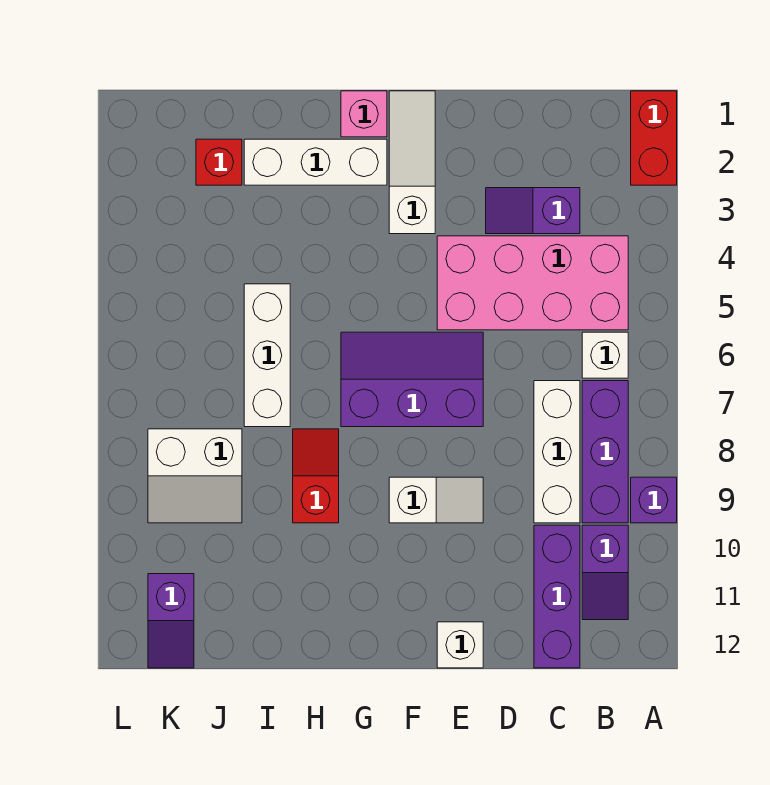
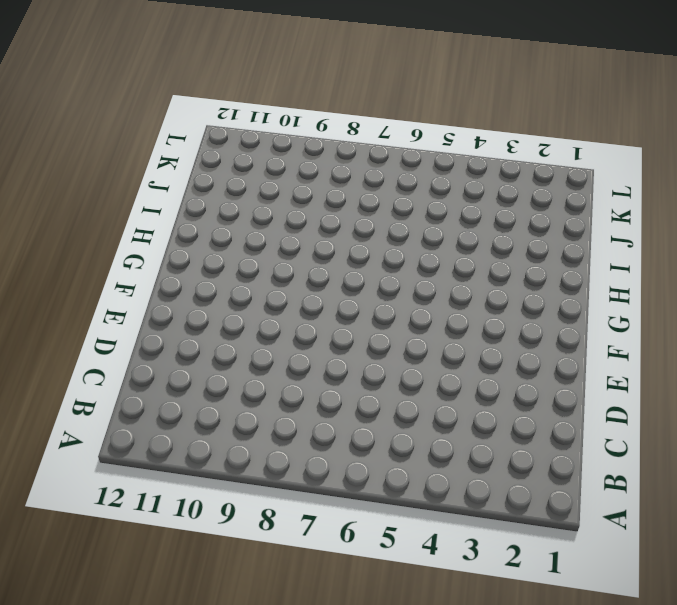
none -> red brick A1:A2 level 1
none -> purple brick A9 level 1
none -> pink brick B4:E5 level 1

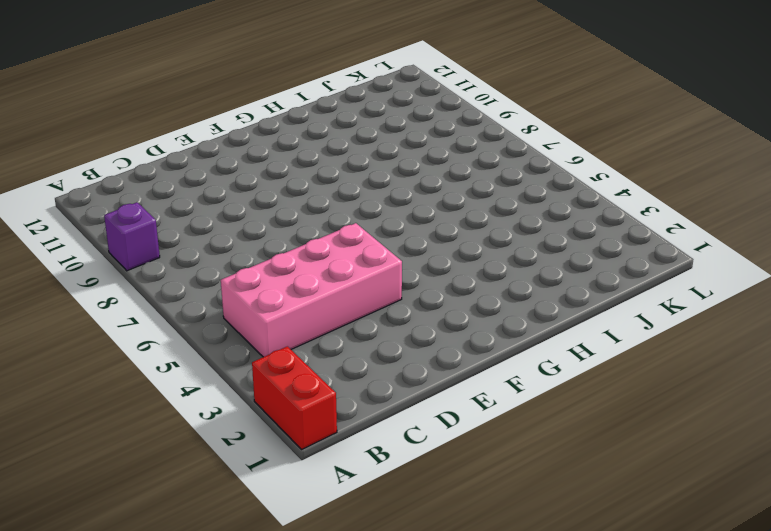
none -> white brick B6 level 1
none -> purple brick B7:B9 level 1
none -> purple slope B10:B11 level 1 top 10

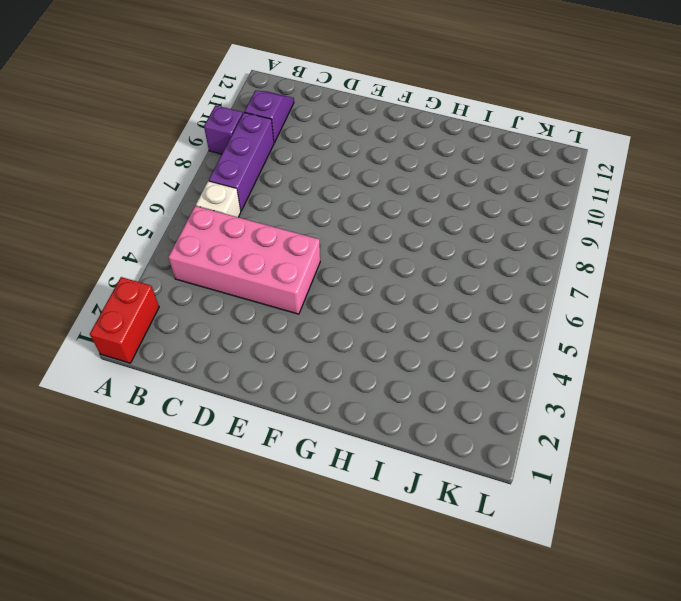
none -> purple slope C3:D3 level 1 top C
none -> white brick C7:C9 level 1
none -> purple brick C10:C12 level 1

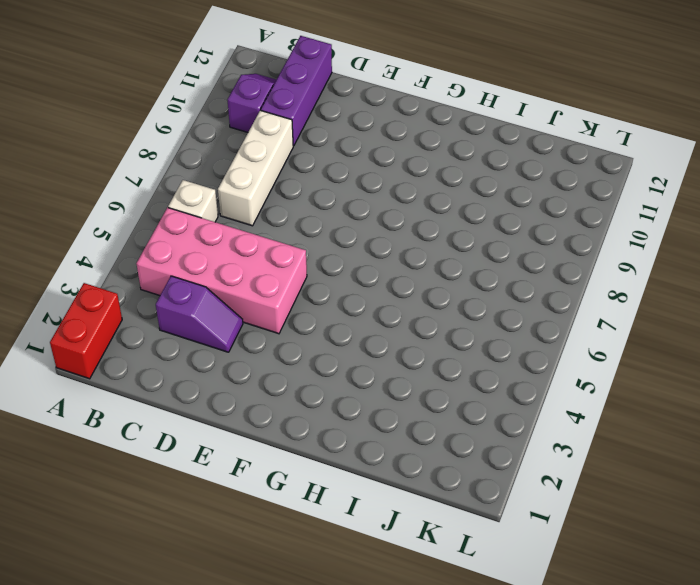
none -> purple brick A9 level 1
none -> purple brick B7:B9 level 1
none -> purple slope E6:G7 level 1 top 7

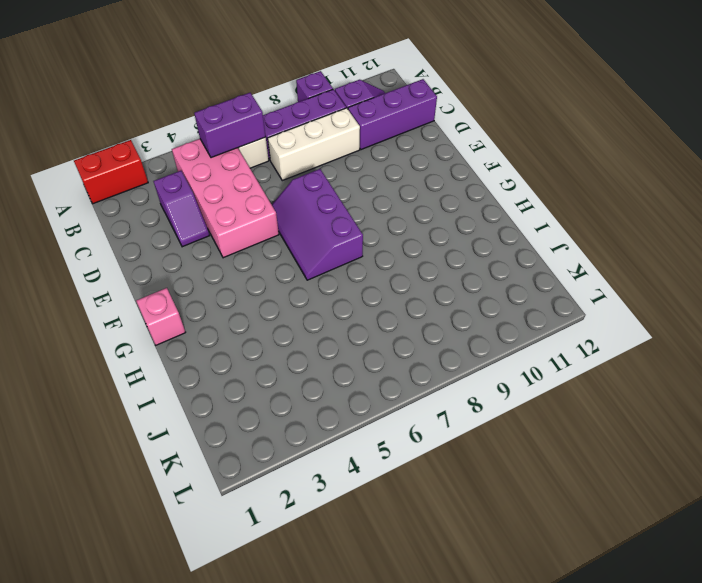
purple brick B5:B6 level 2 -> none
none -> white slope E9:F9 level 1 top F
none -> white brick E12 level 1
none -> white slope F1:F3 level 1 top 3

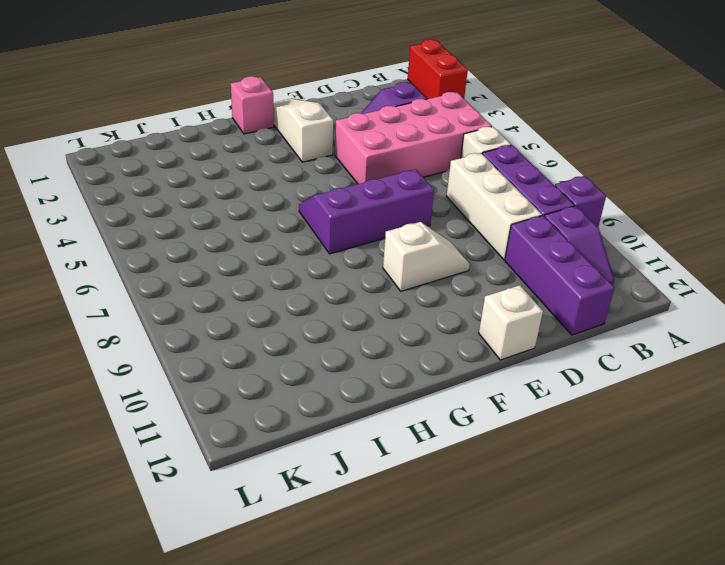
none -> white brick G2:I2 level 1
none -> red slope H8:H9 level 1 top 9
none -> white brick I5:I7 level 1

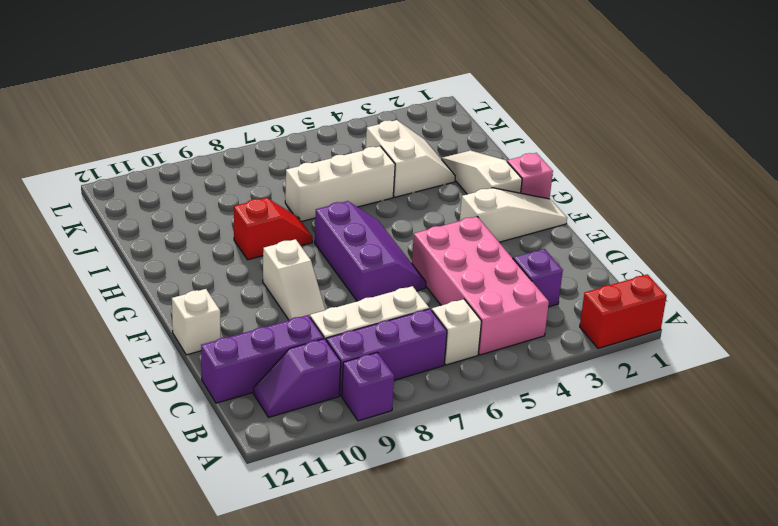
white slope G2:I2 level 1 top G -> white brick G2:I2 level 1
white slope I3:J4 level 1 top 4 -> white slope J8:K9 level 1 top 8
none -> red brick J2 level 1
none -> purple slope K11:K12 level 1 top 11

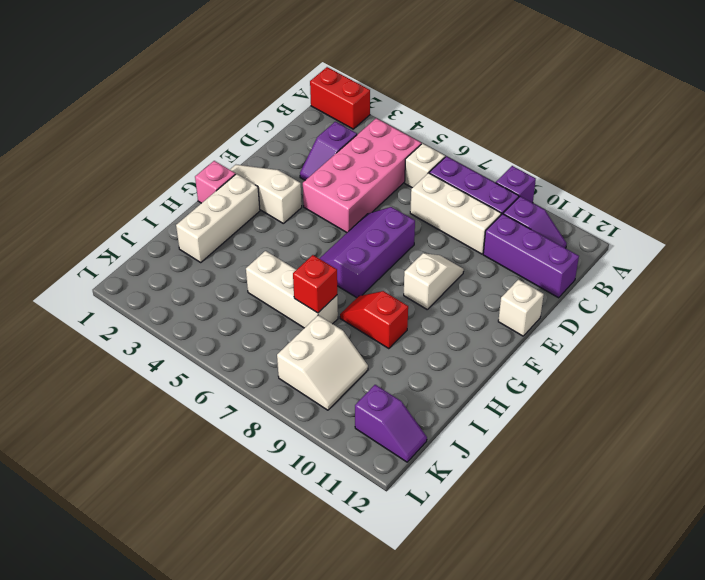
red brick I7 level 2 -> red brick J2 level 1

